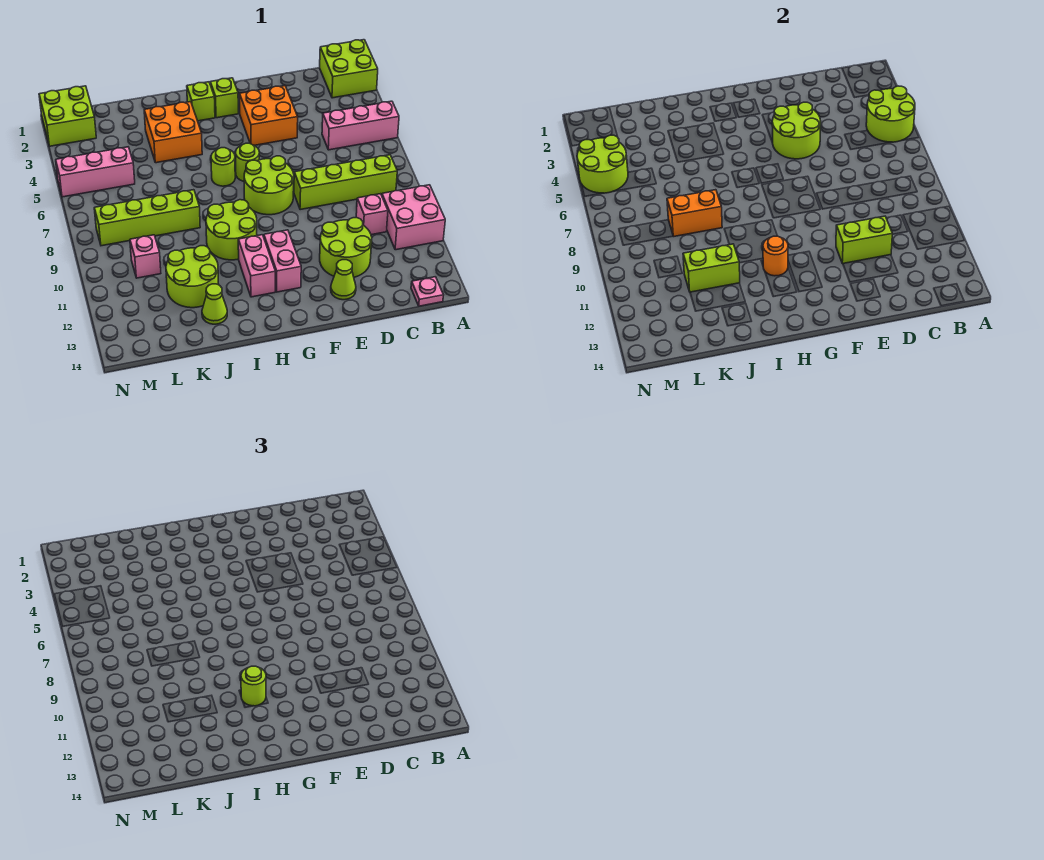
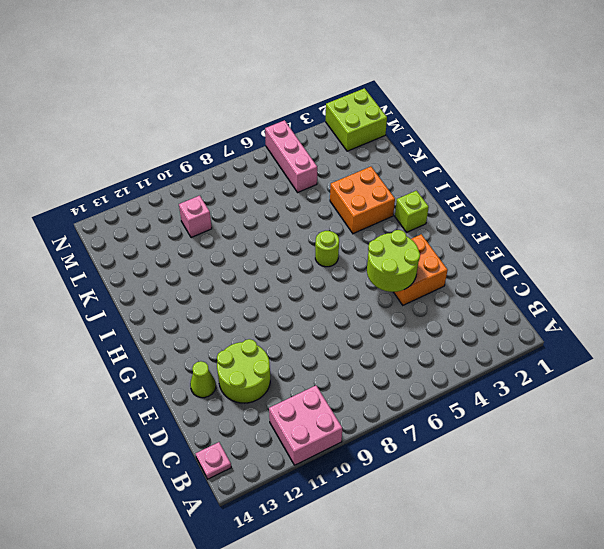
none -> lime brick A1:B2 level 1
none -> pink brick A5:C5 level 1
none -> lime brick B8:E8 level 1
none -> pink brick C10 level 1

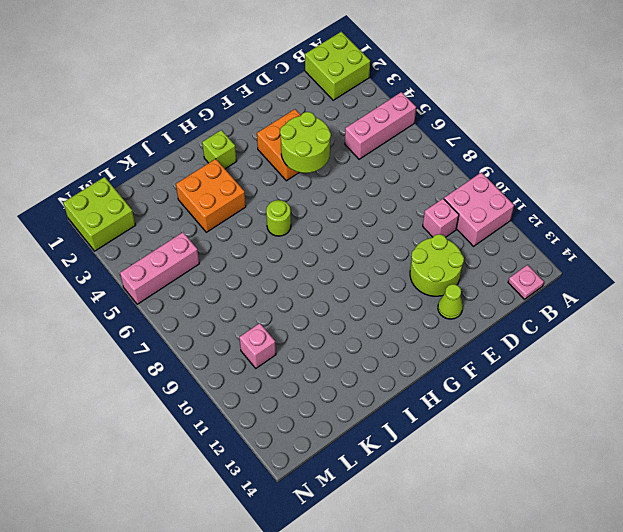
none -> lime brick B8:E8 level 1
none -> lime round brick F7:G8 level 1
none -> lime brick G2 level 1
none -> lime round brick G6 level 1

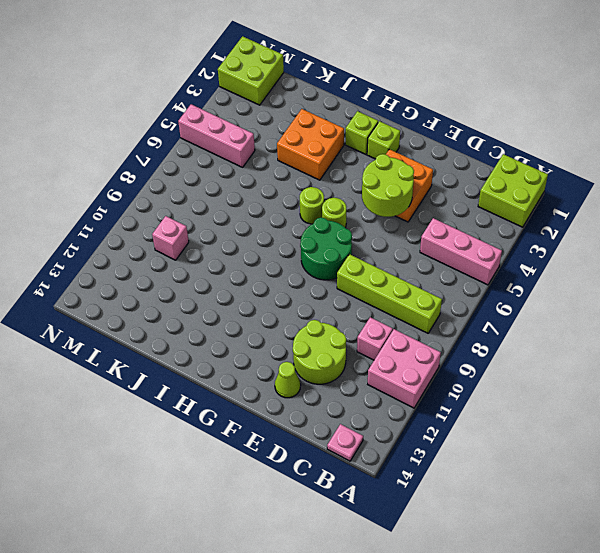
green round brick F7:G8 level 1 -> lime round brick F7:G8 level 1
none -> pink brick G11:G12 level 1
none -> lime round brick H9:I10 level 1
none -> pink brick H11:H12 level 1
none -> lime brick J8:M8 level 1

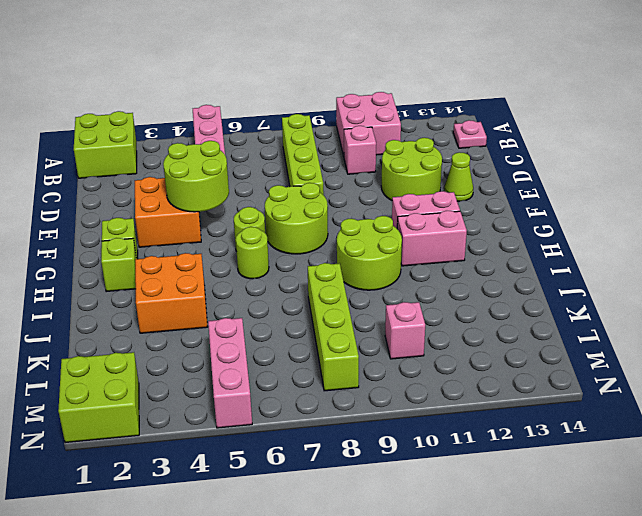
none -> lime round brick J11:K12 level 1
none -> lime cone J13 level 1
none -> lime round brick A4:B5 level 2
none -> lime brick D11:E11 level 2

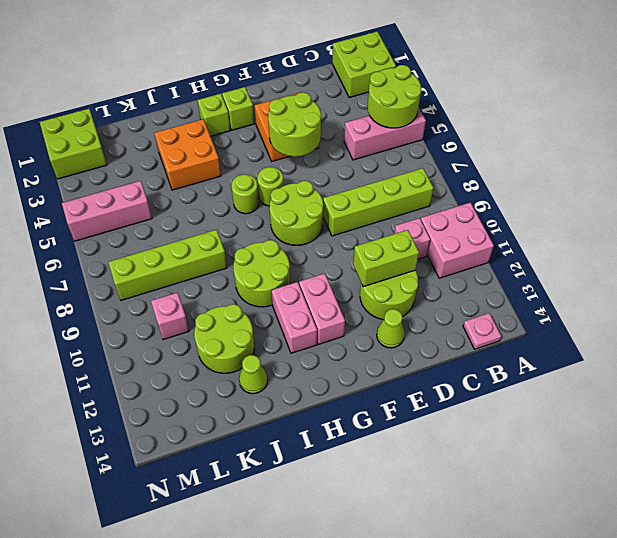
none -> orange round brick H11 level 2
none -> orange brick J8:K8 level 2
none -> lime brick J11:K11 level 2
none -> lime round brick M4:N5 level 2

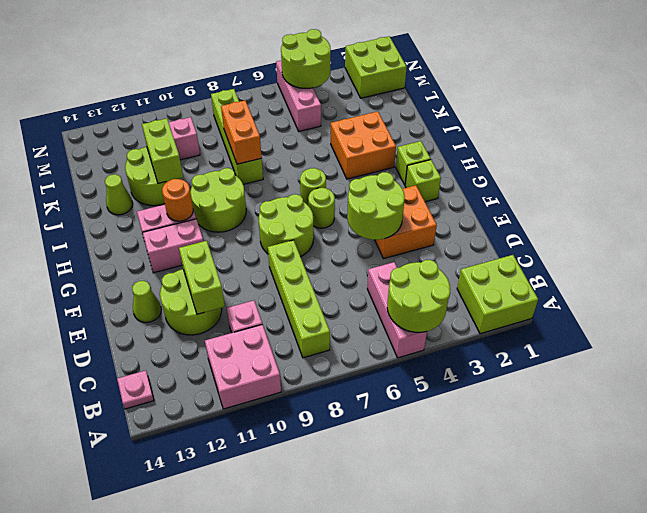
none -> lime round brick H11 level 3

